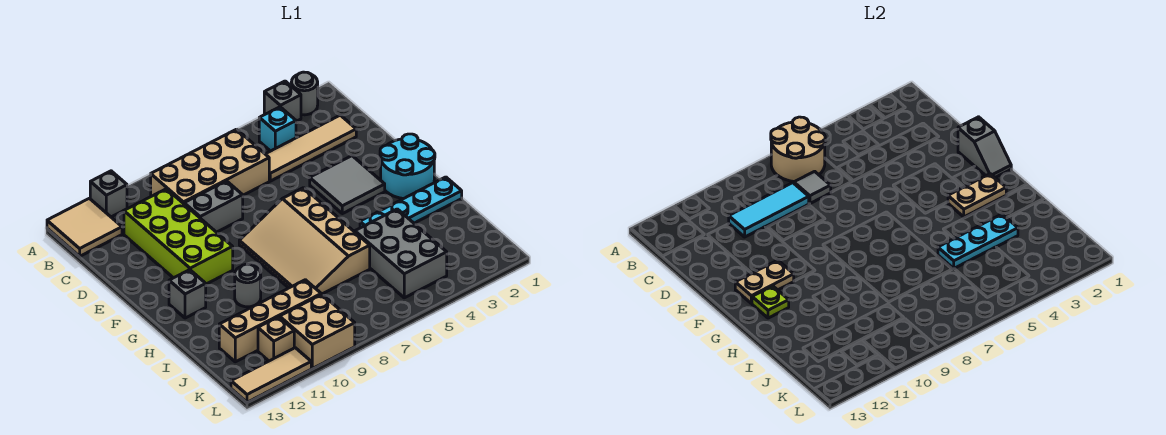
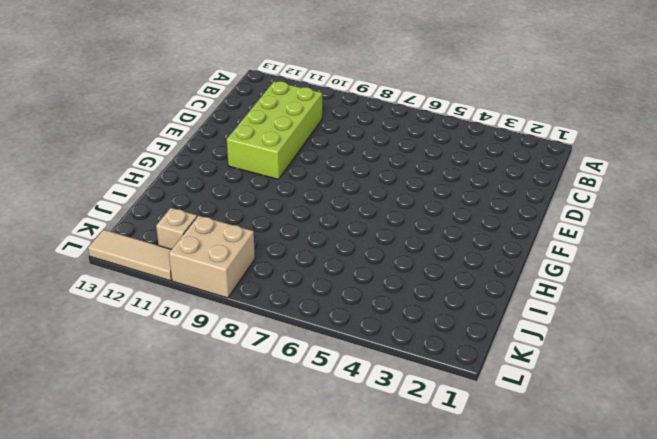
none -> grey round brick A2 level 1
none -> grey brick A3 level 1
none -> grey brick A11 level 1

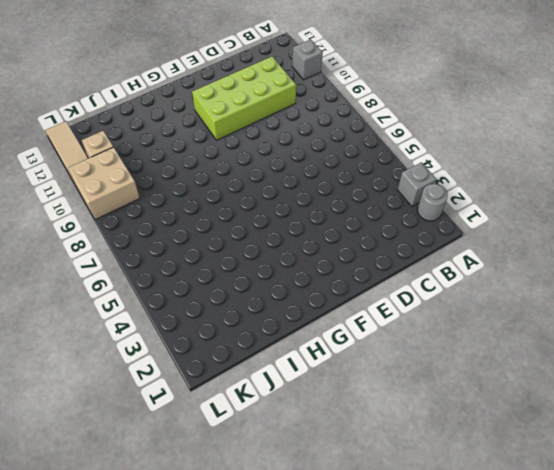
none -> tan tile A12:B13 level 1
none -> cyan brick B4 level 1
none -> tan brick B6:C9 level 1

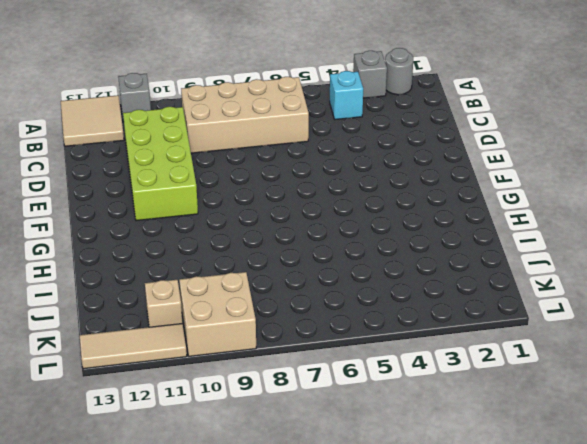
none -> tan tile C2:C5 level 1
none -> grey brick D8:D9 level 1
none -> grey tile E3:F4 level 1

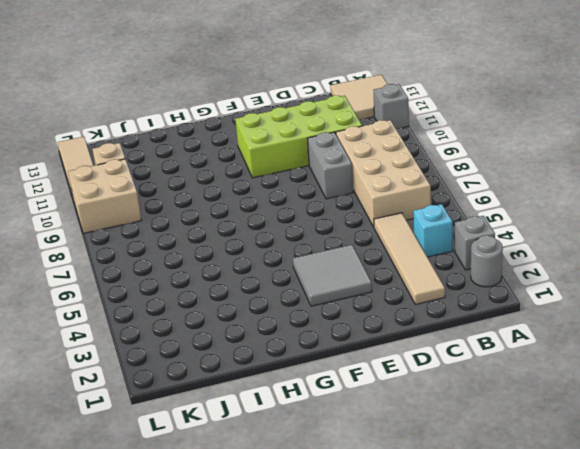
none -> cyan round brick F1:G2 level 1
none -> tan slope F6:I8 level 1 top 6
none -> grey brick G12 level 1

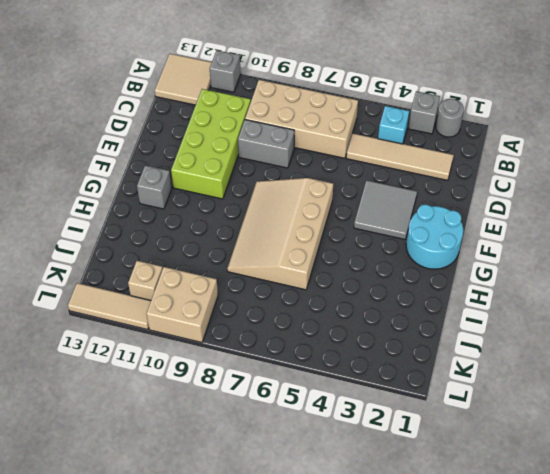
none -> cyan plate H1:H4 level 1
none -> grey round brick H10 level 1
none -> grey brick I4:K5 level 1

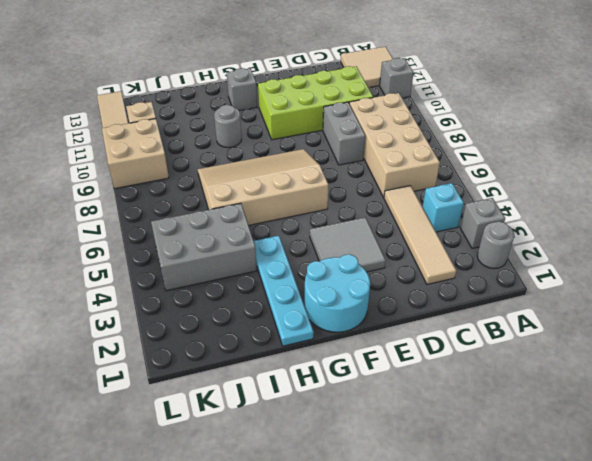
none -> tan brick J9:J12 level 1
none -> tan round brick A6:B7 level 2
none -> grey tile C7 level 2

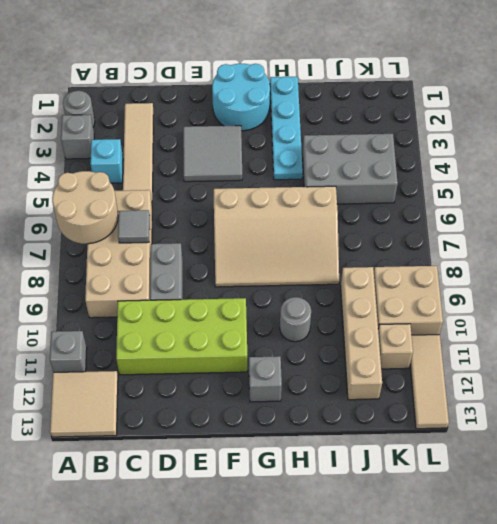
none -> cyan tile C8:C10 level 2
none -> grey slope E1:F1 level 2 top E
none -> tan plate F11:F12 level 2

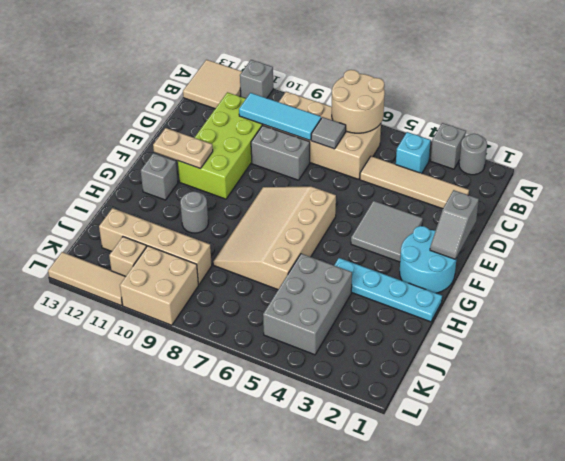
none -> tan plate G2:G3 level 2
none -> lime plate G12 level 2
none -> cyan plate I3:I5 level 2

